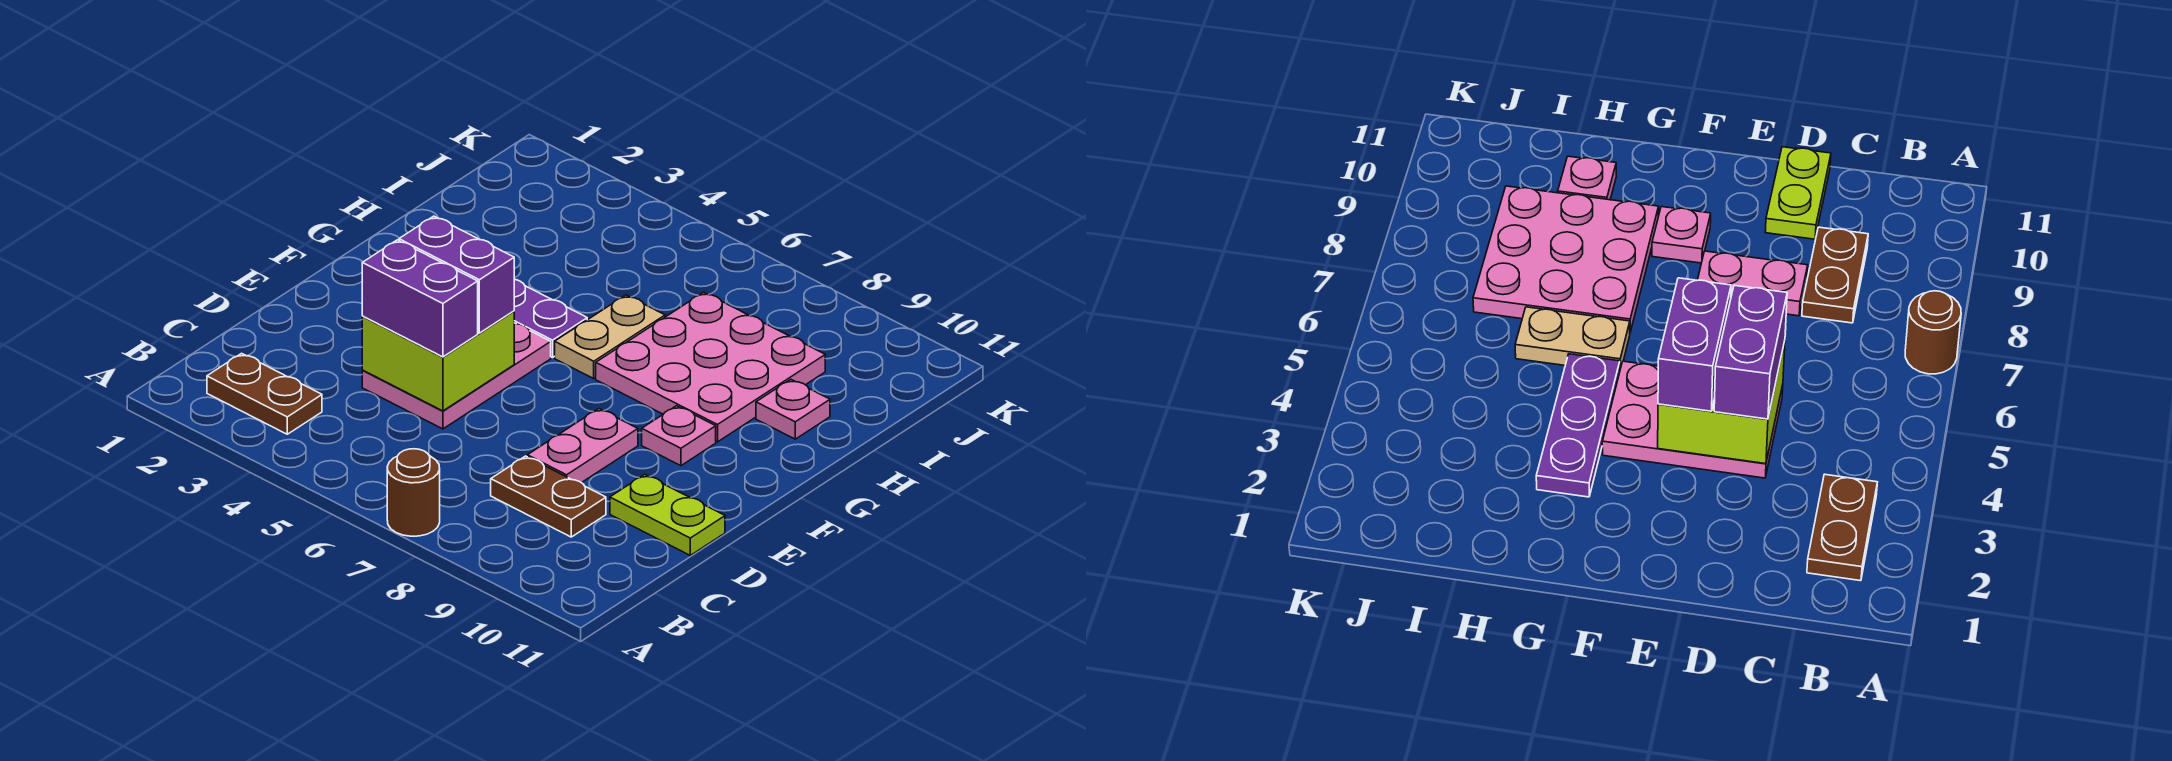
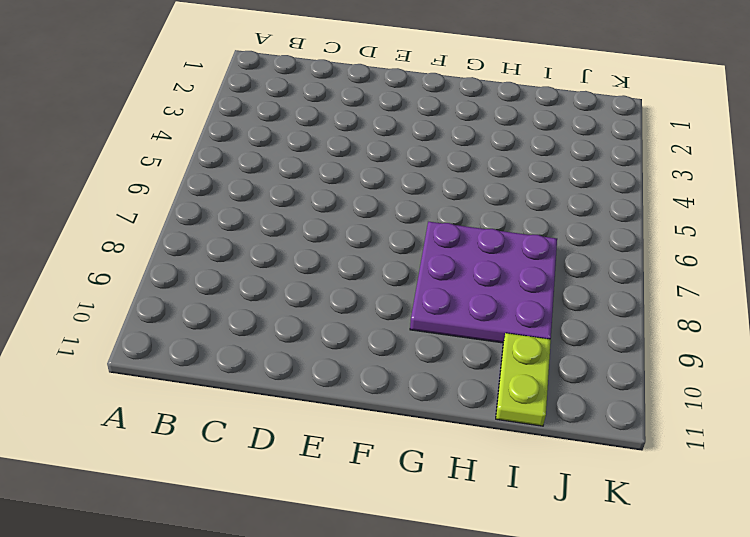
purple plate G7:I9 level 1 -> pink plate G7:I9 level 1
lime plate I10:I11 level 1 -> lime plate D10:D11 level 1
none -> brown round brick A7 level 1
none -> brown plate B2:B3 level 1
none -> brown plate C8:C9 level 1

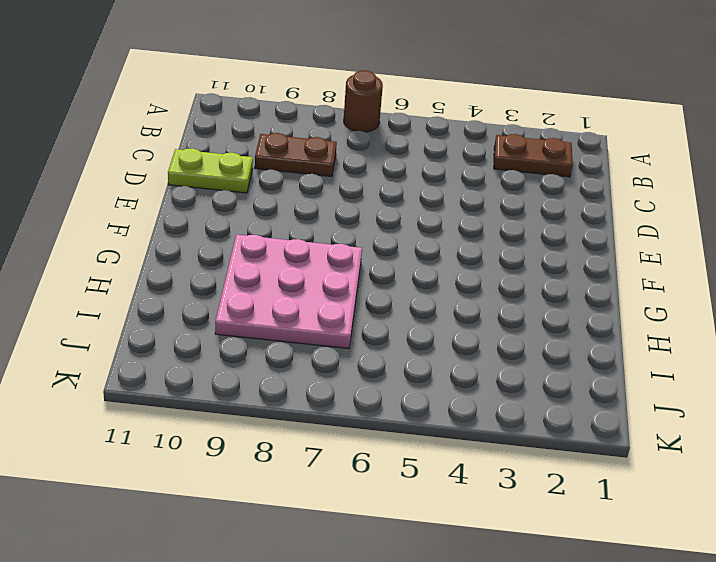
none -> pink plate D4:F5 level 1
none -> pink plate D8:E8 level 1
none -> pink plate F9 level 1

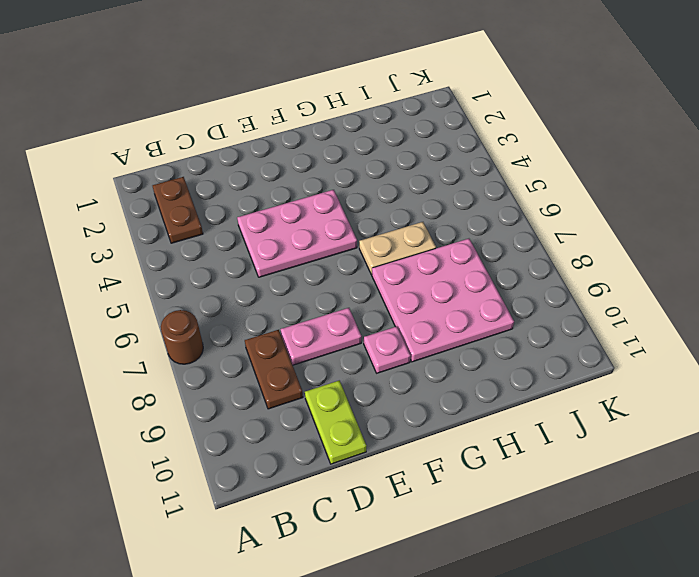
none -> purple plate G3:G5 level 1
none -> pink plate H10 level 1
none -> lime brick D4:E5 level 2

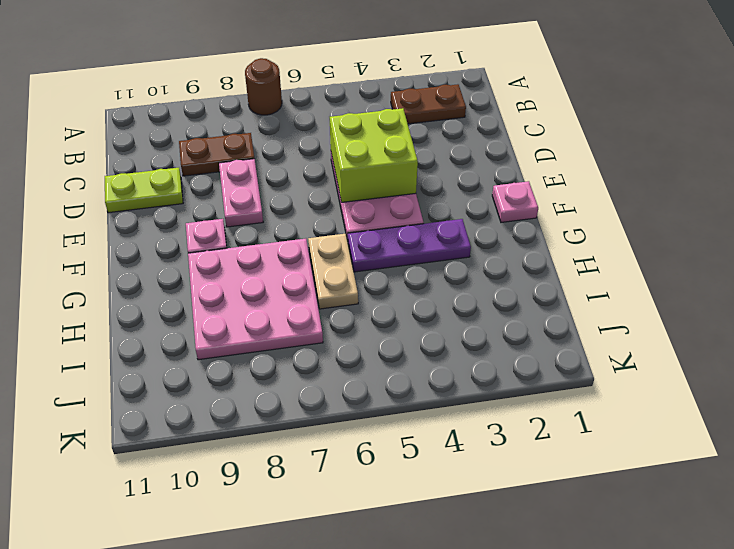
pink plate F1 level 1 -> pink plate H10 level 1
none -> purple brick D4:D5 level 3
none -> purple brick E4:E5 level 3

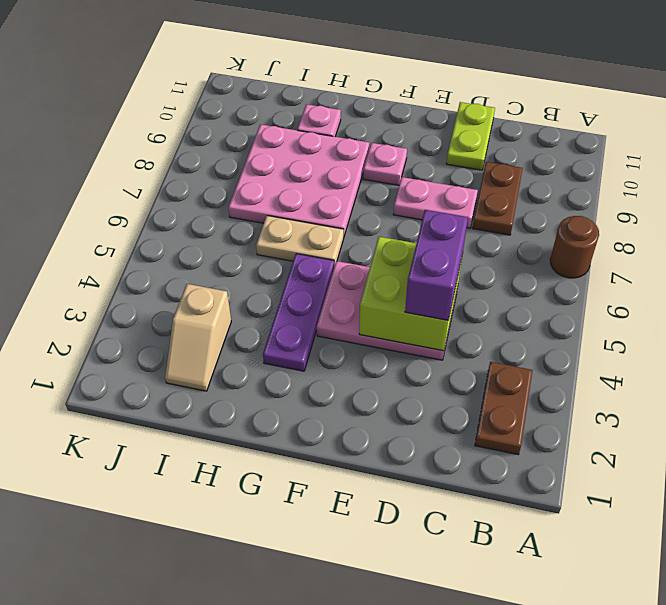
tan slope I2:I3 level 1 top 3 -> none
none -> purple brick E4:E5 level 3

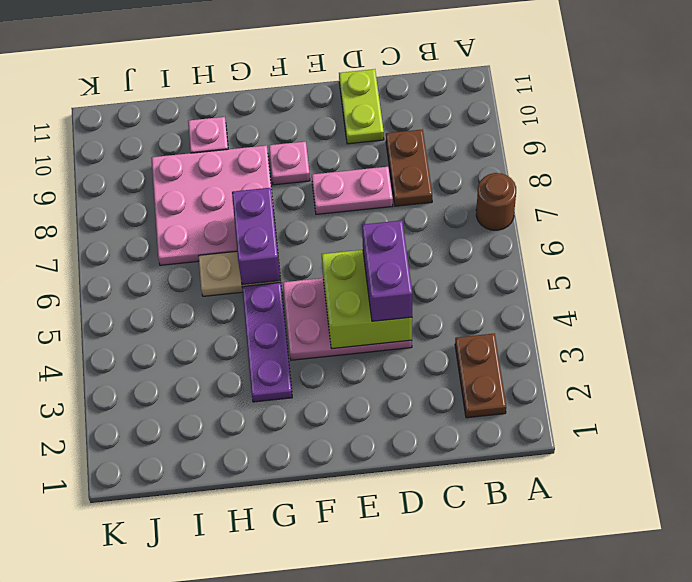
purple brick G6:G7 level 2 -> purple brick E4:E5 level 3

